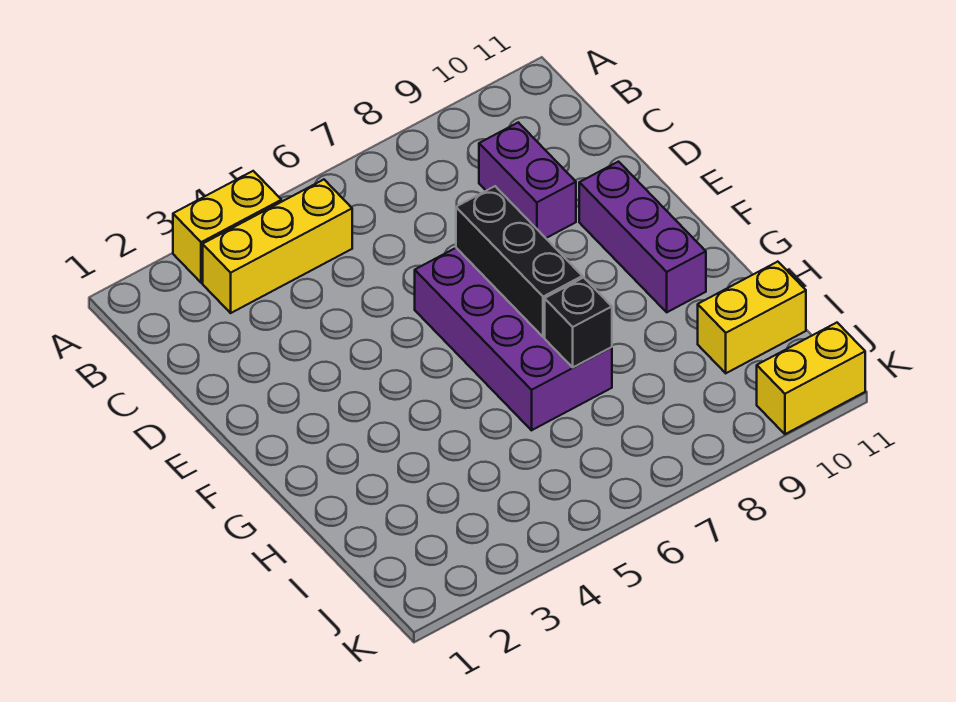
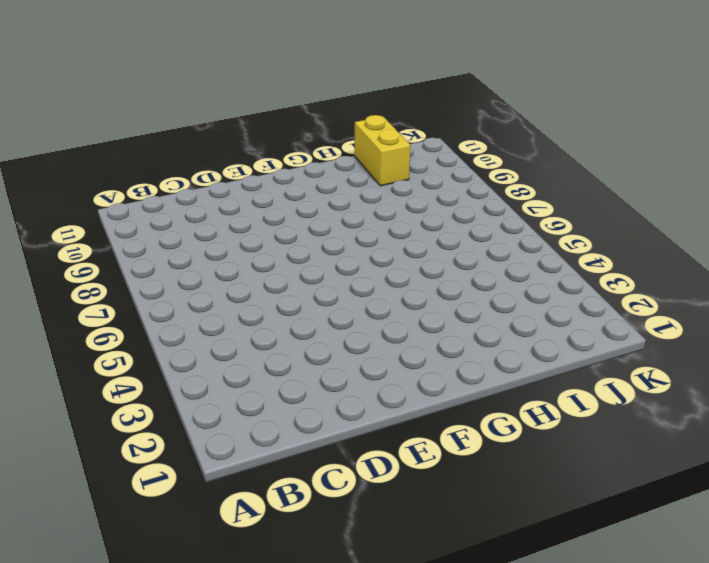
none -> yellow brick A3:A4 level 1
none -> yellow brick B3:B5 level 1

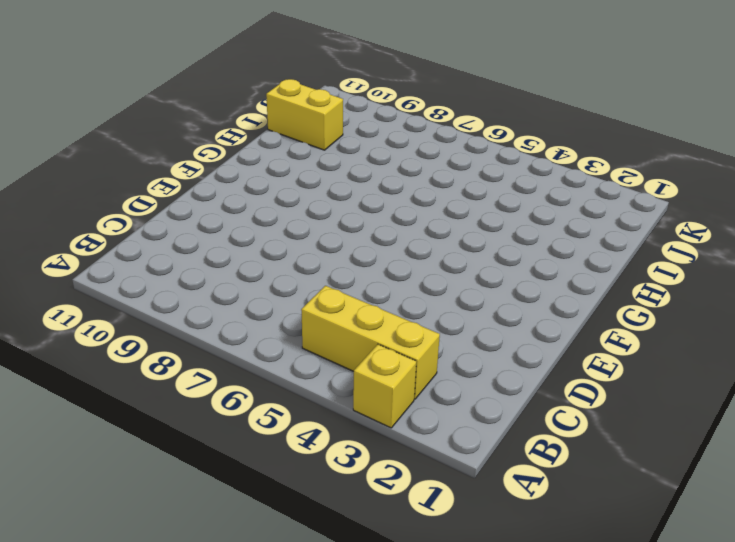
yellow brick A3 level 1 -> yellow brick A3:A4 level 1
none -> purple brick C9:D9 level 1
none -> purple brick E6:H7 level 1

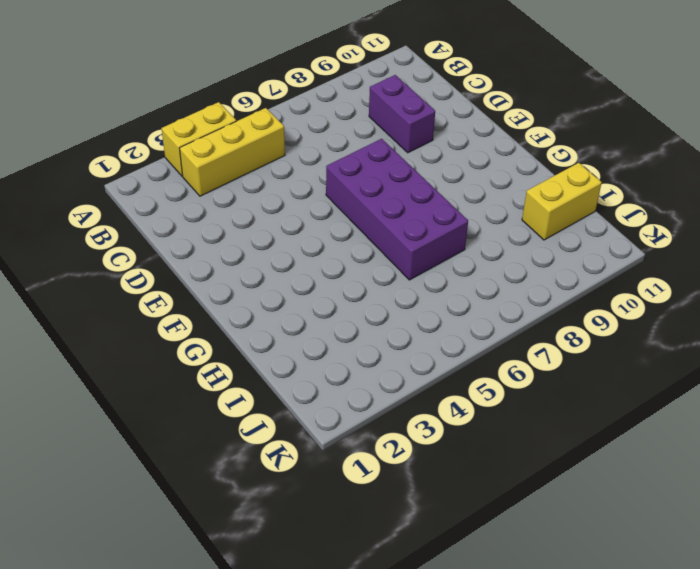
none -> purple brick E10:G10 level 1
none -> yellow brick K10:K11 level 1

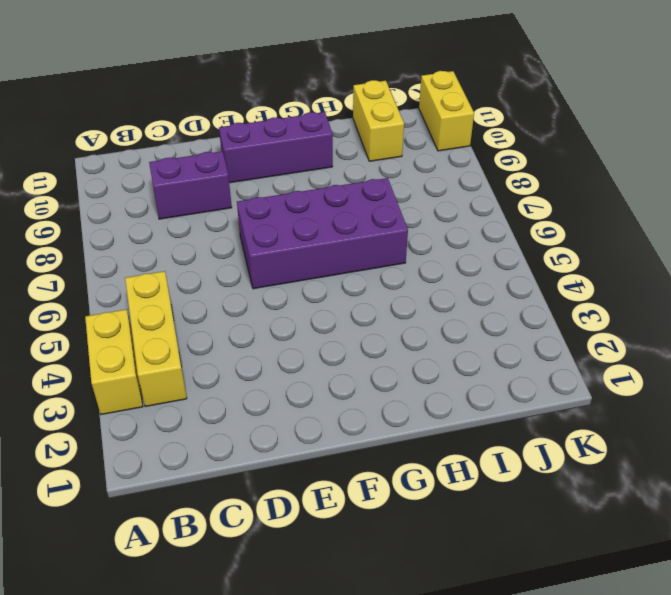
none -> black brick E7:G7 level 2
none -> black brick H7 level 2

